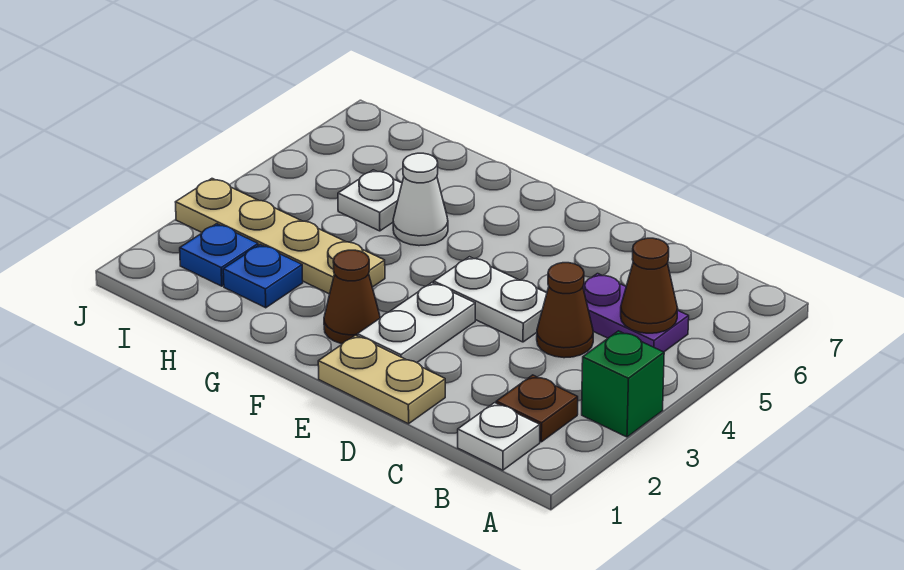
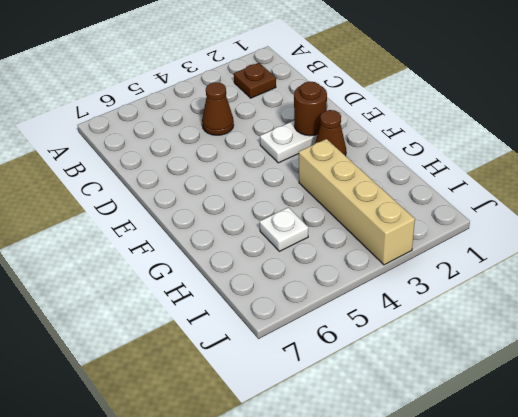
brown round brick E2 level 2 -> none
tan brick G3:J3 level 1 -> tan plate G3:J3 level 1
none -> green brick A3 level 1
none -> white plate B1 level 1
none -> purple plate B5:C5 level 1

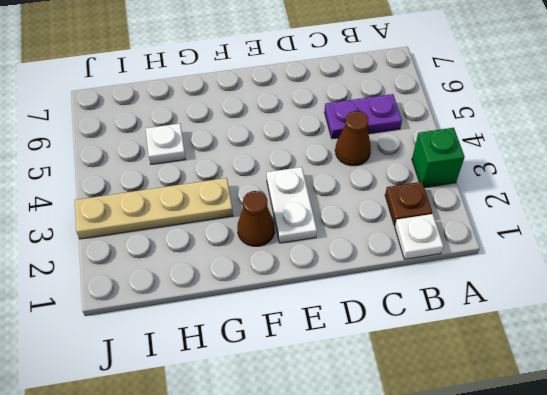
none -> tan plate D1:E1 level 1
none -> white plate D4:E4 level 1
none -> white cone G5 level 1

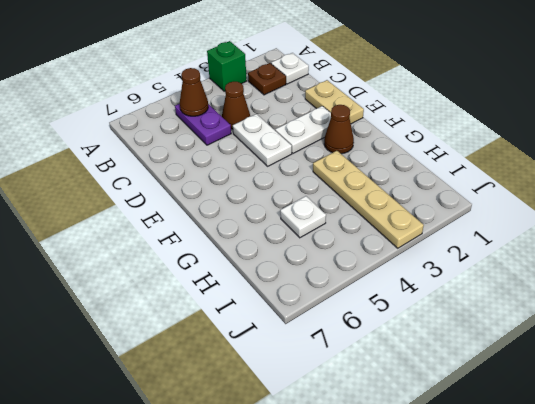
none -> white cone G5 level 1
none -> blue plate H2 level 1
none -> blue plate I2 level 1

